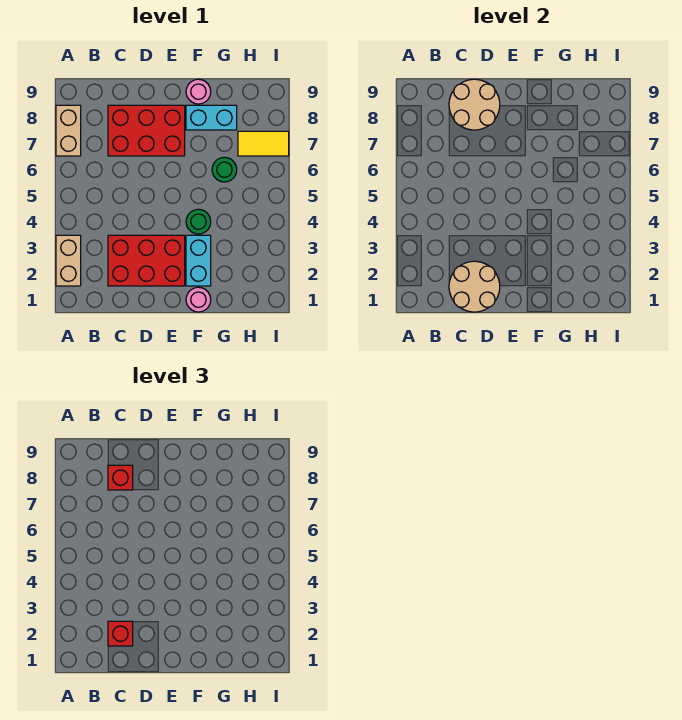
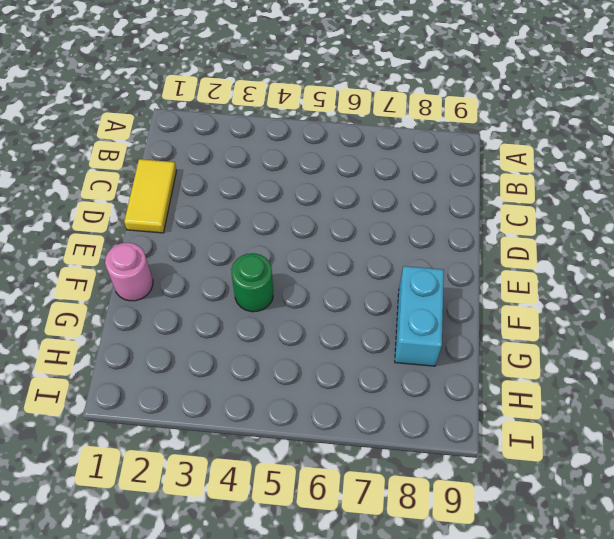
yellow tile C1:D1 level 1 -> yellow tile H7:I7 level 1
none -> tan brick A2:A3 level 1
none -> tan brick A7:A8 level 1
none -> red brick C2:E3 level 1

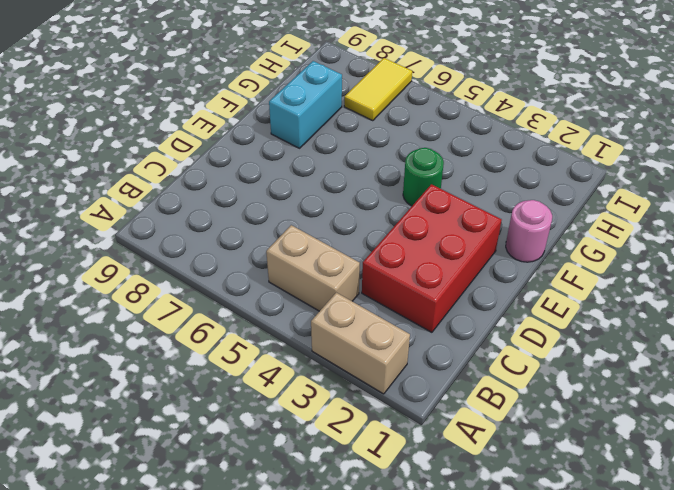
tan brick B4:B5 level 1 -> tan brick A7:A8 level 1
none -> red brick C7:E8 level 1
none -> cyan brick F2:F3 level 1
none -> pink round brick F9 level 1

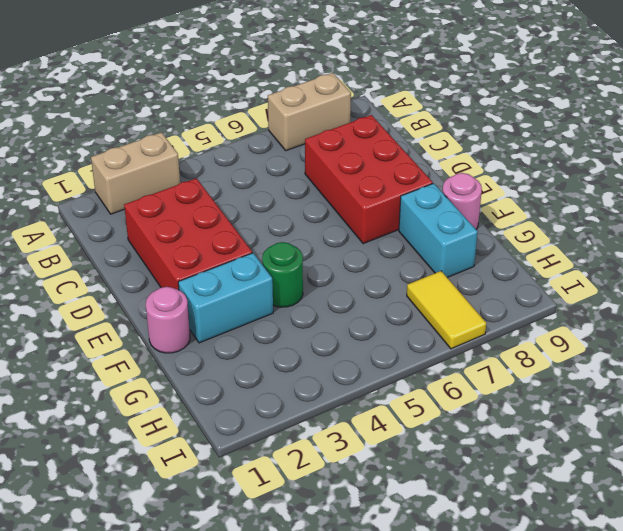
none -> green round brick G6 level 1
none -> tan round brick C1:D2 level 2
none -> tan round brick C8:D9 level 2

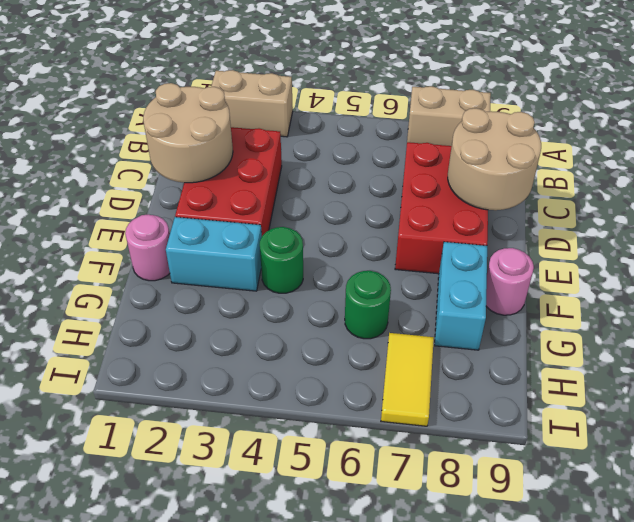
none -> red brick C2 level 3
none -> red brick C8 level 3

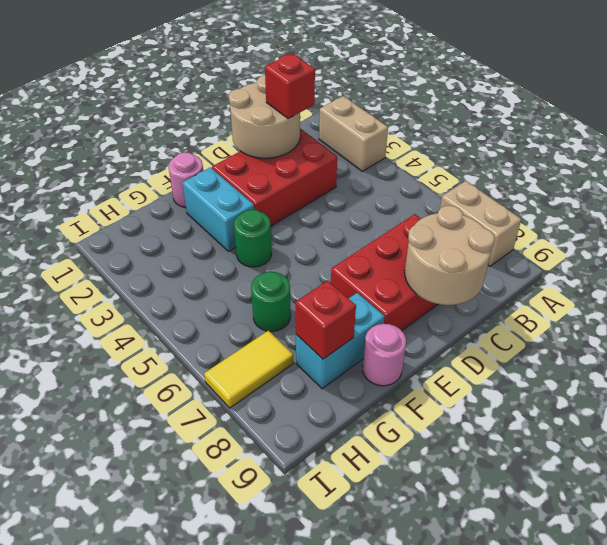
red brick G8 level 2 -> red brick C8 level 3

